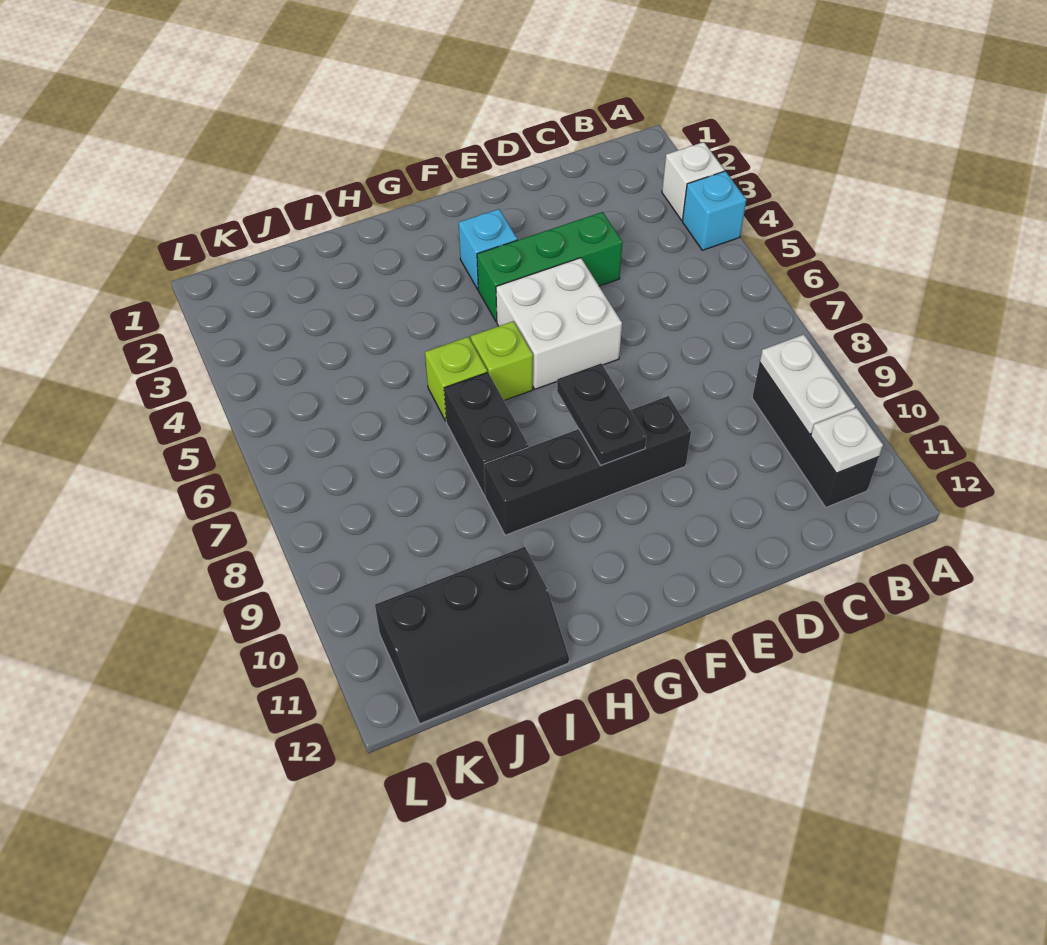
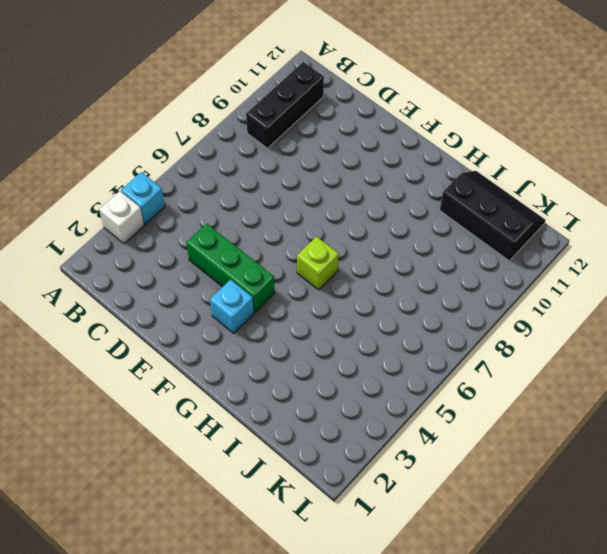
none -> white brick E5:F6 level 1
none -> black brick E9:H9 level 1
none -> lime brick H6 level 1

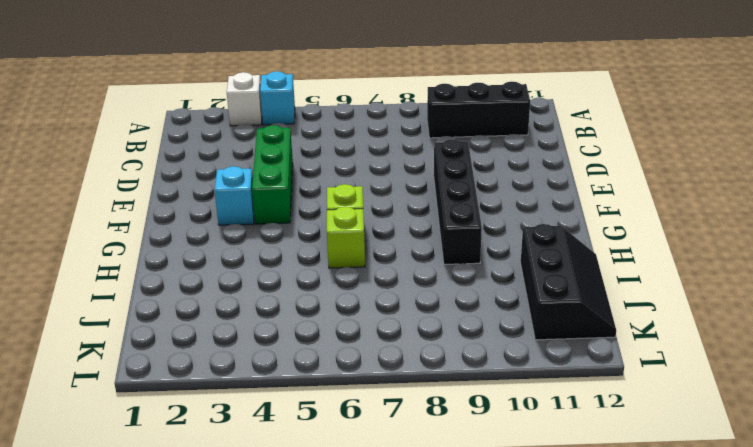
none -> white brick E5:F6 level 1
none -> black brick H7:H8 level 1
none -> white plate B9:B10 level 2

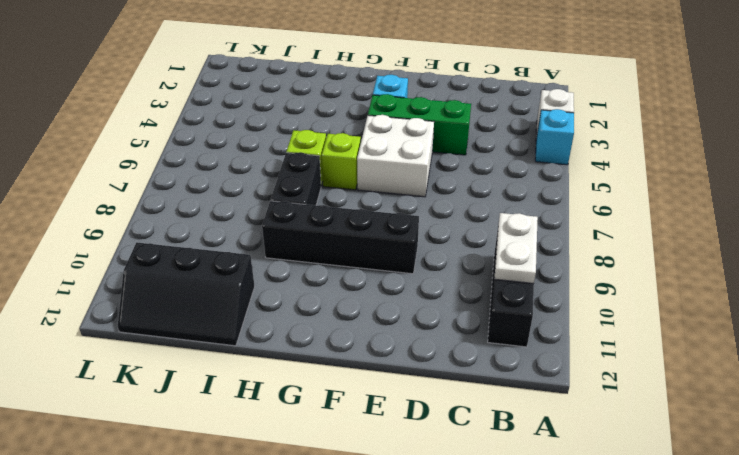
none -> white plate B11 level 2
none -> black plate F8:F9 level 2

